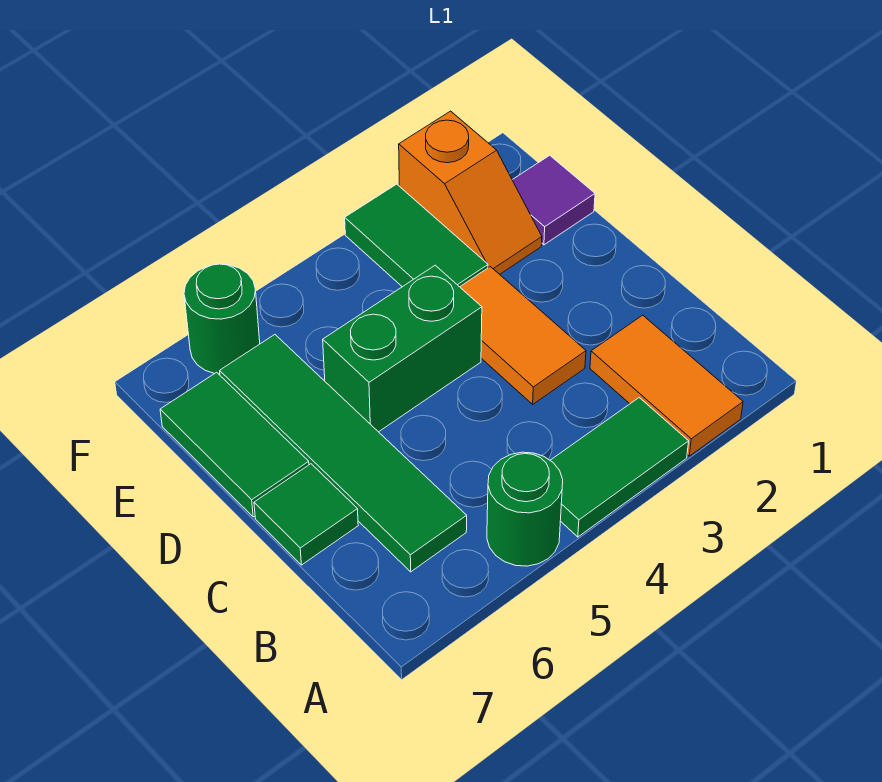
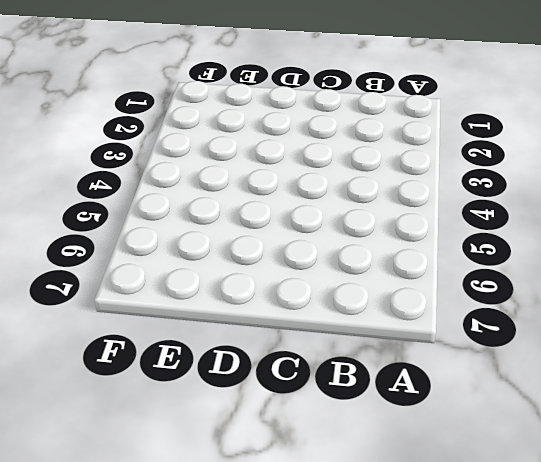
none -> orange tile A2:B2 level 1
none -> green tile A3:A4 level 1
none -> green round brick A5 level 1

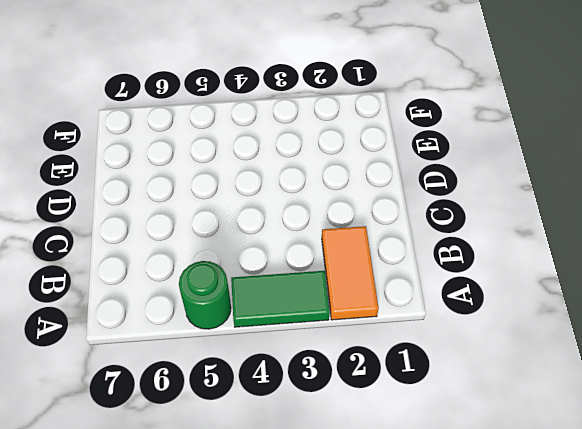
none -> green tile B6:E6 level 1
none -> orange tile C3:D3 level 1
none -> green tile C7 level 1

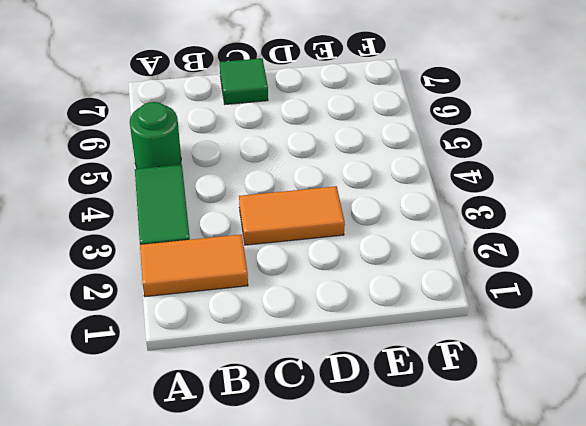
none -> green tile B6:E6 level 1
none -> green brick D4:D5 level 1
none -> green tile D7:E7 level 1

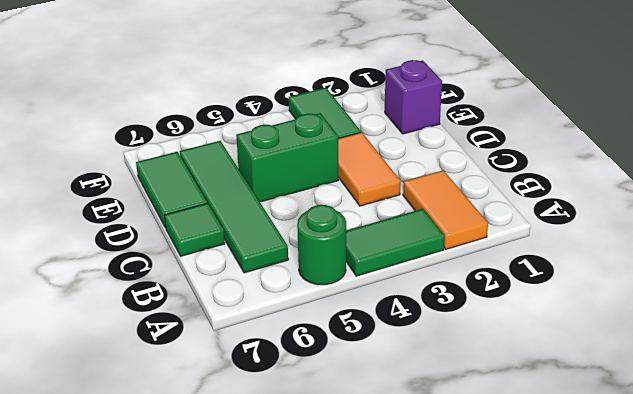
purple brick E1 level 1 -> purple tile E1 level 1
none -> orange slope E2:F2 level 1 top F
none -> green round brick F6 level 1

